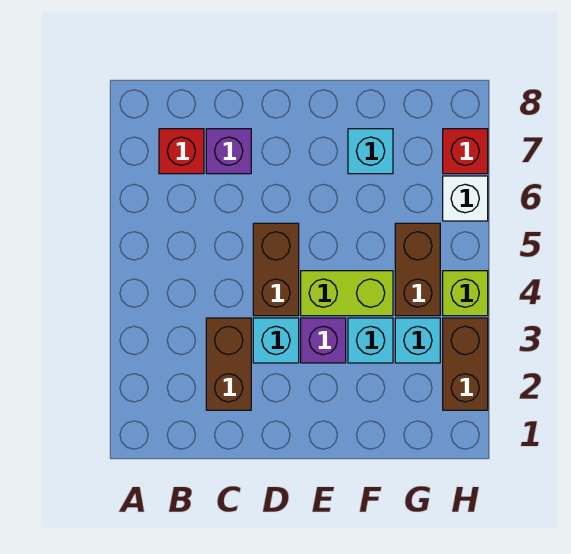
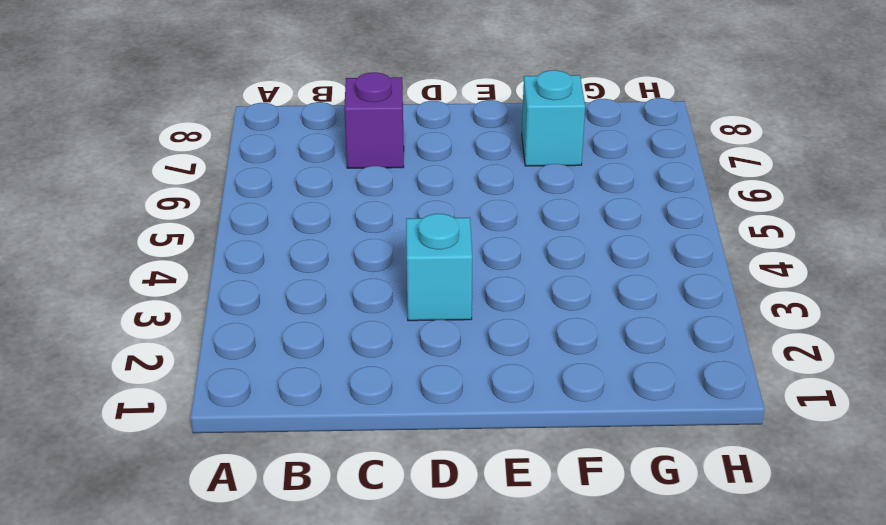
none -> red brick B7 level 1
none -> brown brick C2:C3 level 1
none -> brown brick D4:D5 level 1

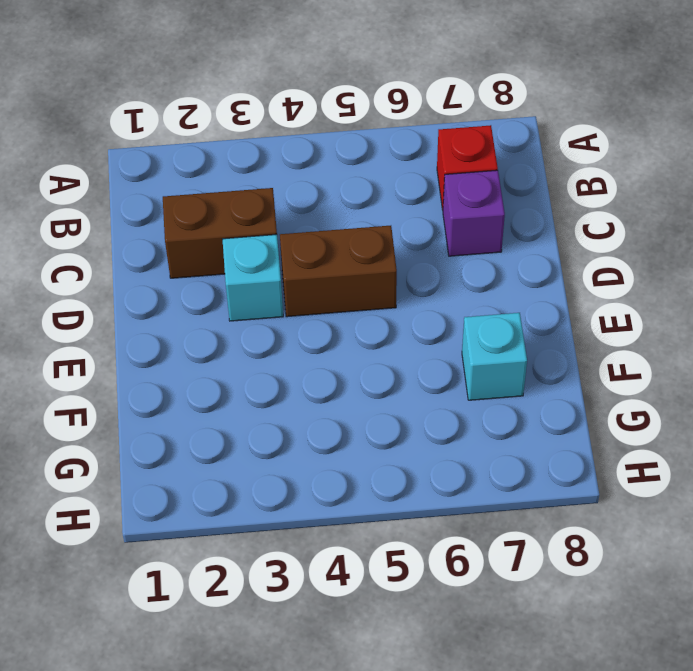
none -> purple brick E3 level 1
none -> lime brick E4:F4 level 1
none -> cyan brick F3 level 1

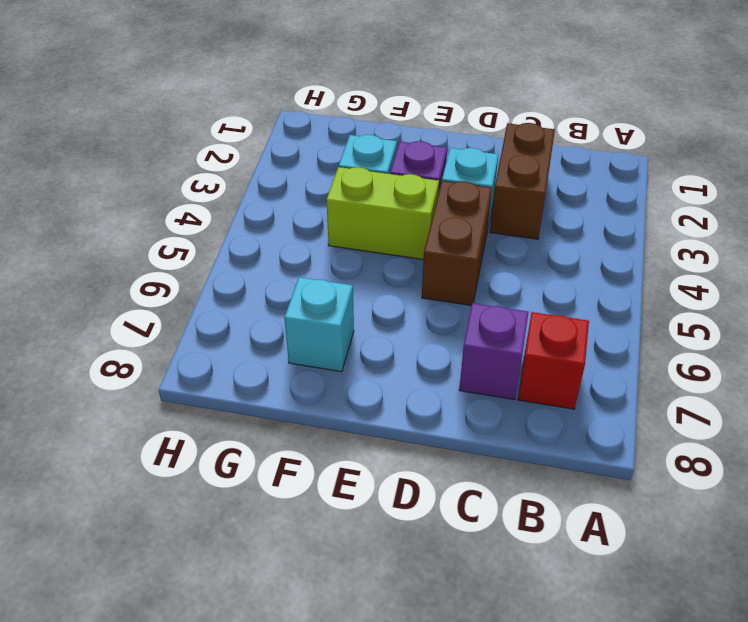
none -> cyan brick G3 level 1
none -> brown brick G4:G5 level 1
none -> brown brick H2:H3 level 1

